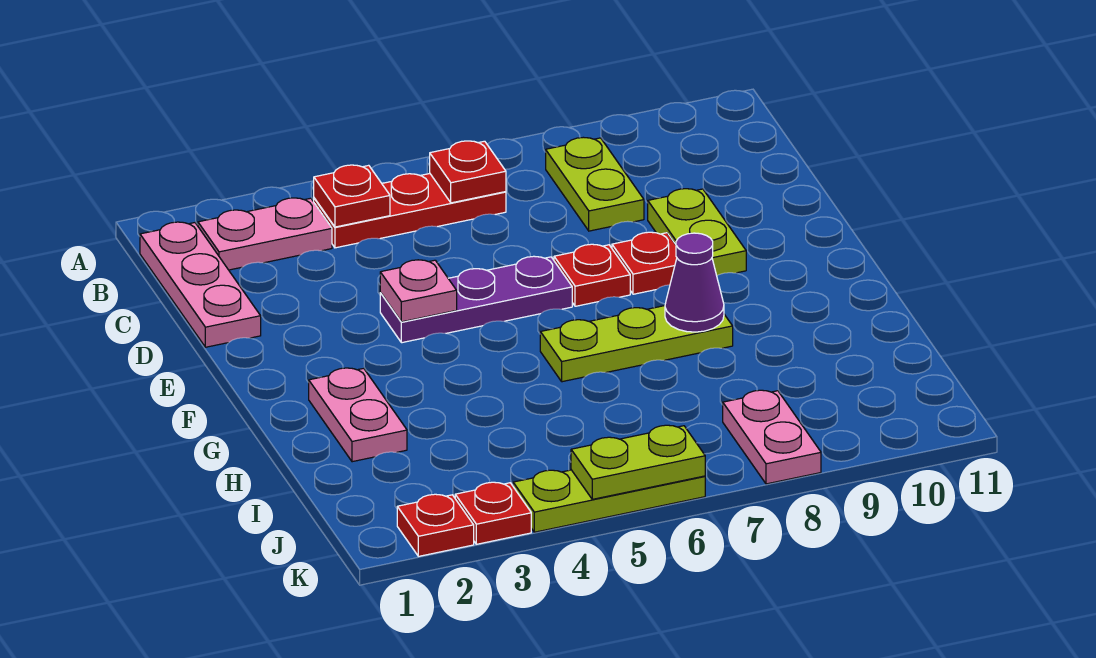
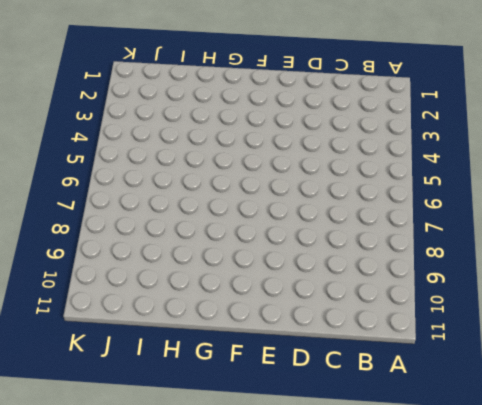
none -> pink plate B1:D1 level 1
none -> pink plate B2:B3 level 1
none -> red plate B4:B6 level 1

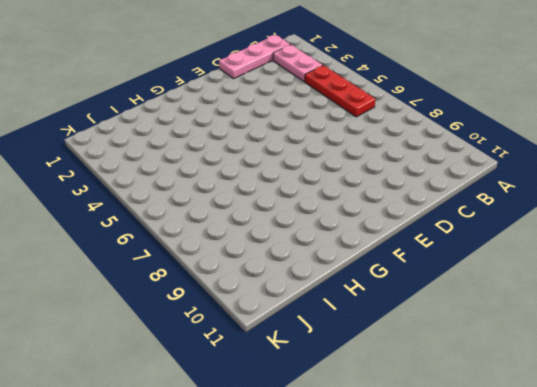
none -> lime plate B8:C8 level 1
none -> lime plate D9:E9 level 1
none -> purple plate E4:E6 level 1

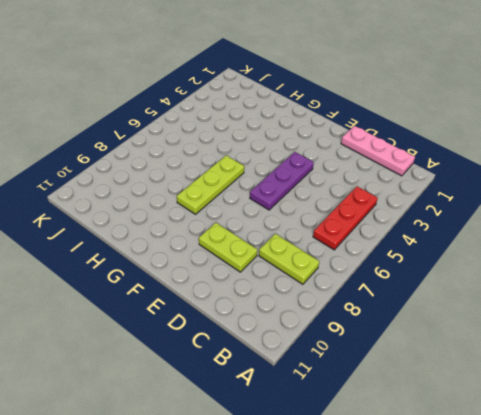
none -> pink plate B2:B3 level 1
none -> red plate E7 level 1
none -> red plate E8 level 1

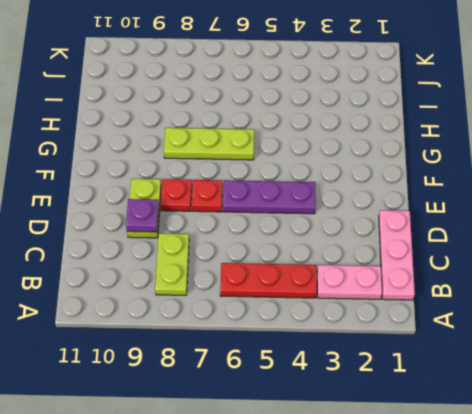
purple plate D9 level 2 -> none
none -> pink plate G2:H2 level 1
none -> pink plate J8:K8 level 1
none -> red plate K2 level 1

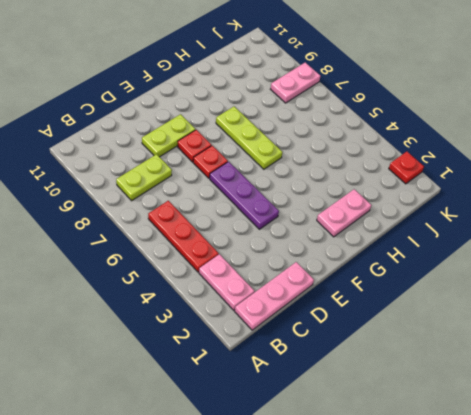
none -> red plate K3 level 1
none -> lime plate K4:K6 level 1
none -> red plate B4 level 2

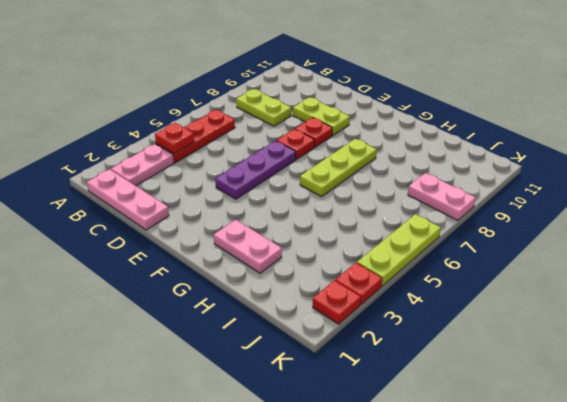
none -> red plate B6 level 2
none -> pink plate E4 level 2
none -> purple cone G8 level 2

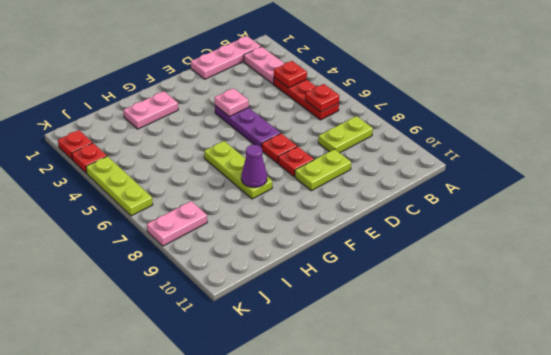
none -> lime plate K5:K6 level 2

